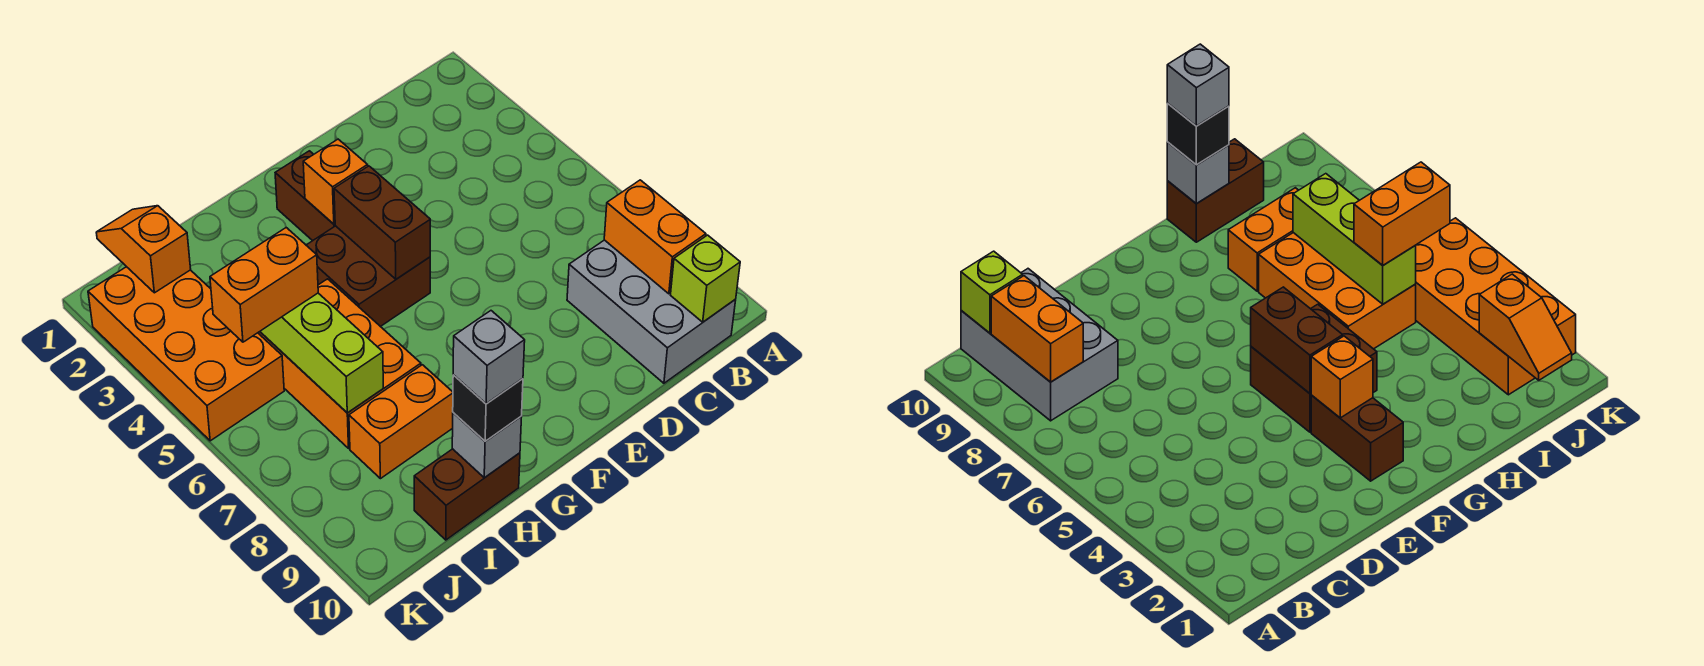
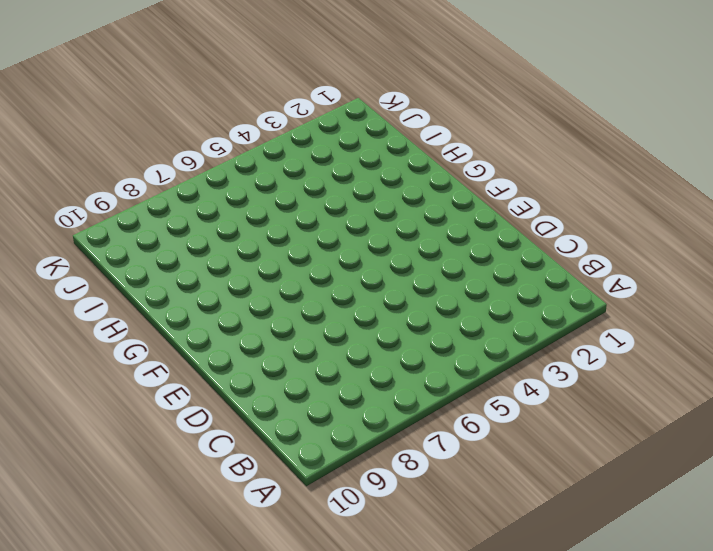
none -> grey brick B8:C10 level 1
none -> brown brick F2:F3 level 1
none -> brown brick F4:G5 level 1

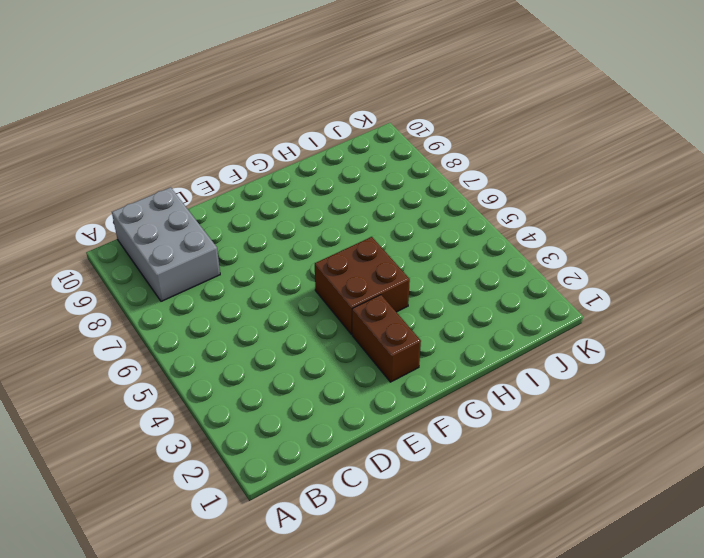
none -> orange brick H5:I7 level 1
none -> orange brick H8:I8 level 1
none -> brown brick H10:I10 level 1

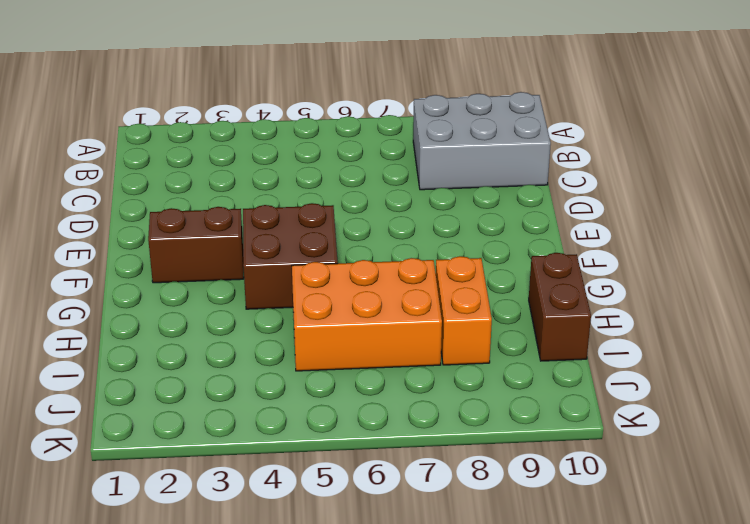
none -> orange brick J2:K5 level 1
none -> orange brick B8:B9 level 2
none -> lime brick B10 level 2

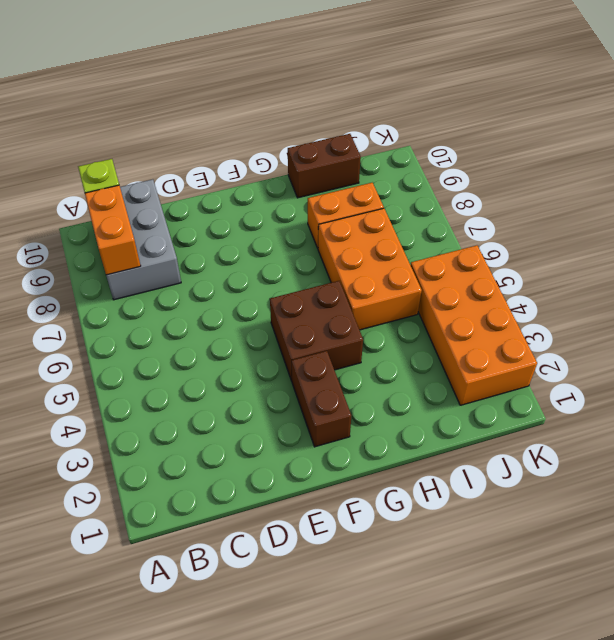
none -> orange brick F3 level 2
none -> brown brick F4:F5 level 2
none -> grey brick H10 level 2

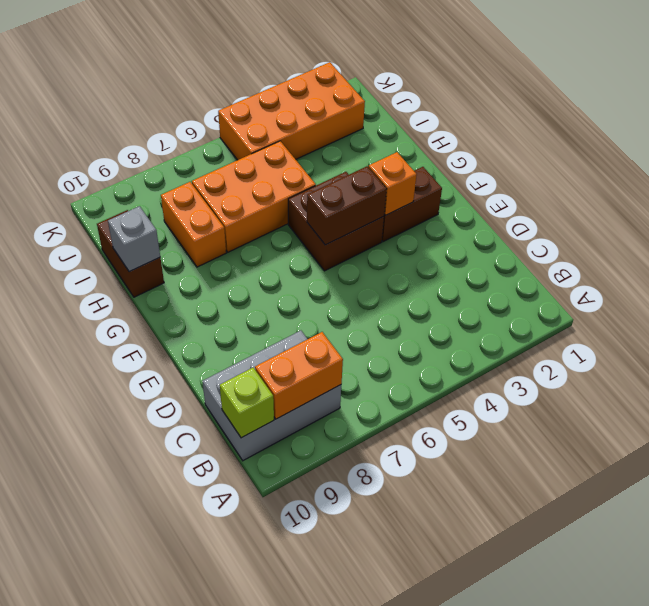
none -> lime brick I5:I7 level 2
none -> orange slope J1:J2 level 2 top 2
none -> black brick H10 level 3

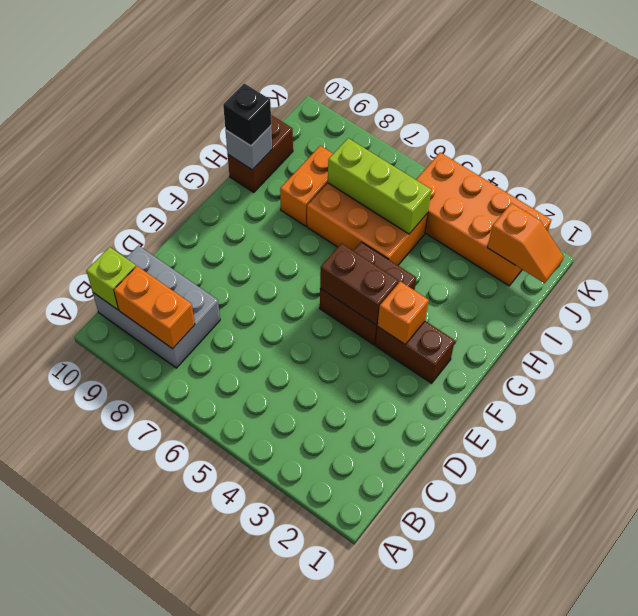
none -> orange brick I5:J5 level 3
none -> grey brick H10 level 4

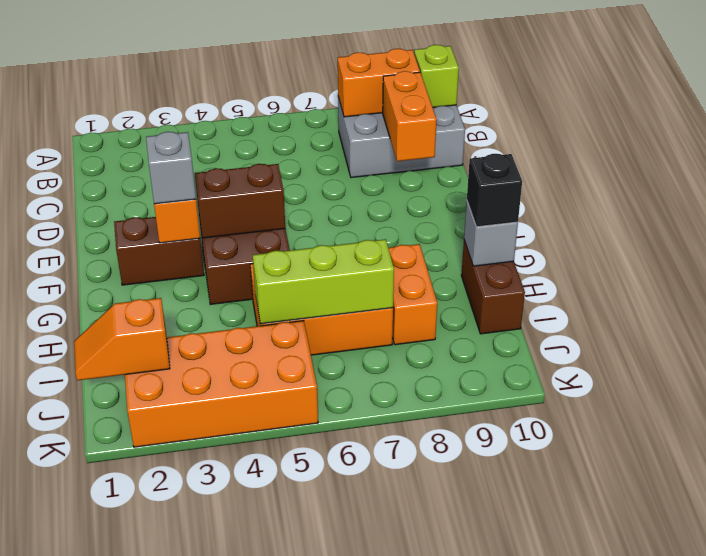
orange brick C9:D9 level 2 -> orange brick I5:J5 level 3
grey brick F3 level 3 -> grey brick H10 level 4

